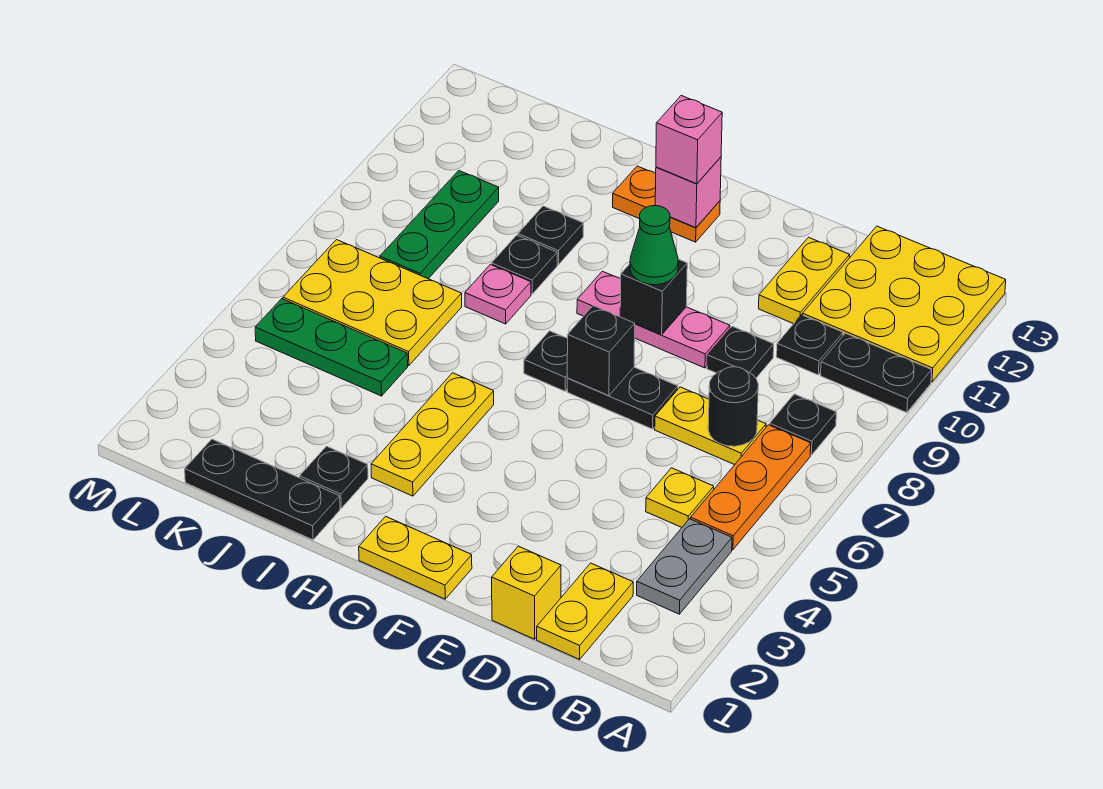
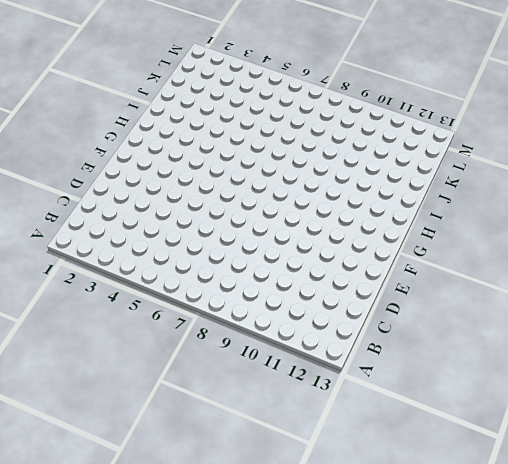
none -> black plate A10:B10 level 1
none -> yellow plate A11:C13 level 1
none -> grey plate B3:B4 level 1
none -> orange plate B5:B7 level 1

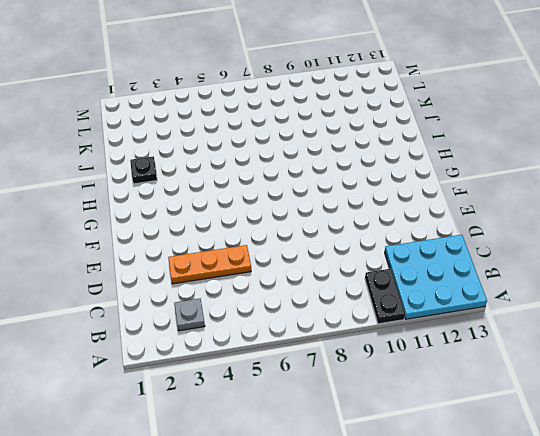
cyan plate A11:C13 level 1 -> yellow plate A11:C13 level 1
grey plate B3 level 1 -> grey plate B3:B4 level 1
orange plate D3:D5 level 1 -> orange plate B5:B7 level 1
none -> black plate B8 level 1
none -> yellow plate C1:C2 level 1
none -> yellow plate C5 level 1
none -> yellow plate C7:D7 level 1

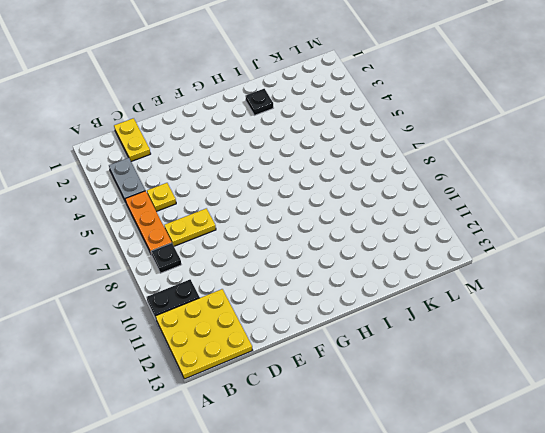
none -> black plate C10 level 1
none -> yellow brick D1 level 1
none -> black plate D9 level 1
none -> yellow plate D11:D12 level 1

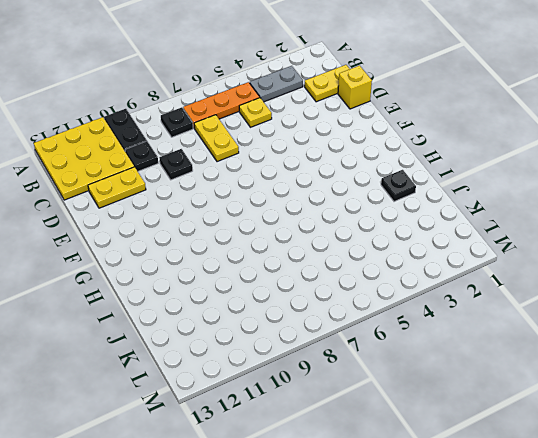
none -> black plate E7:F7 level 1
none -> pink plate E9:G9 level 1
none -> yellow plate F1:G1 level 1
none -> black plate G7 level 1

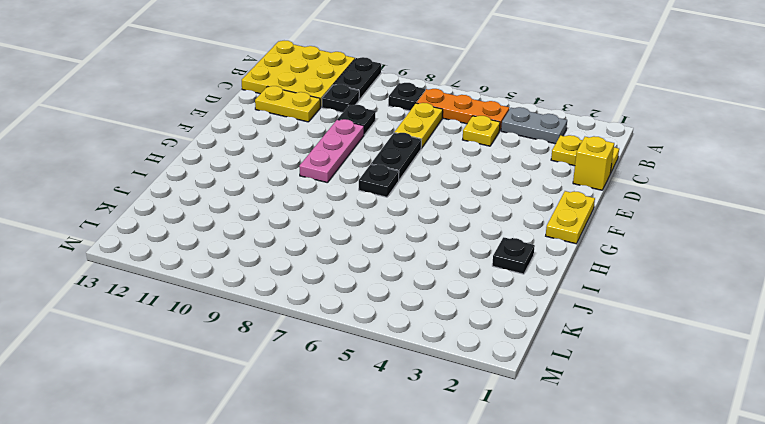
none -> orange plate G12:H12 level 1
none -> yellow plate H3:H5 level 1
none -> black plate I1:K1 level 1
none -> pink plate I8 level 1

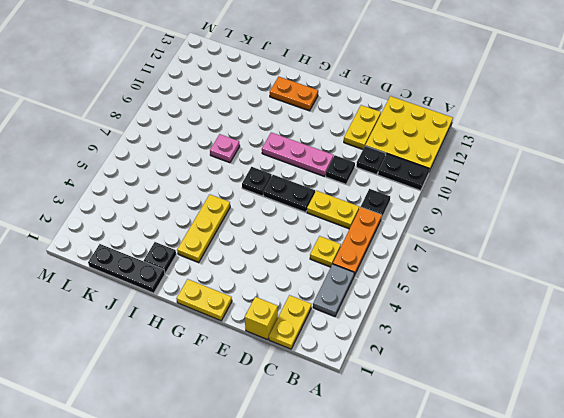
none -> black plate I9 level 1
none -> black plate I10 level 1
none -> green plate J5:L5 level 1
none -> yellow plate J6:L7 level 1

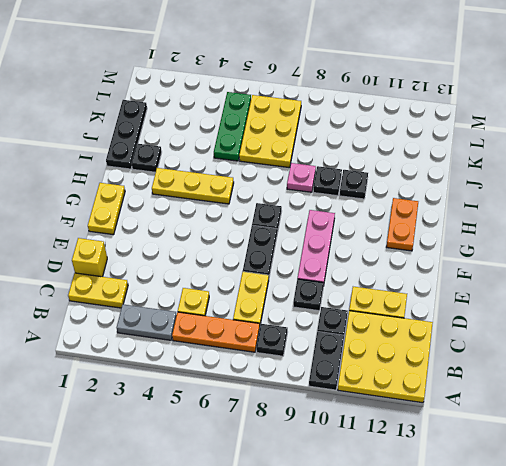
none -> green plate K8:K10 level 1
none -> black round brick C7 level 2
none -> black brick F7 level 2
none -> black brick F9 level 2

